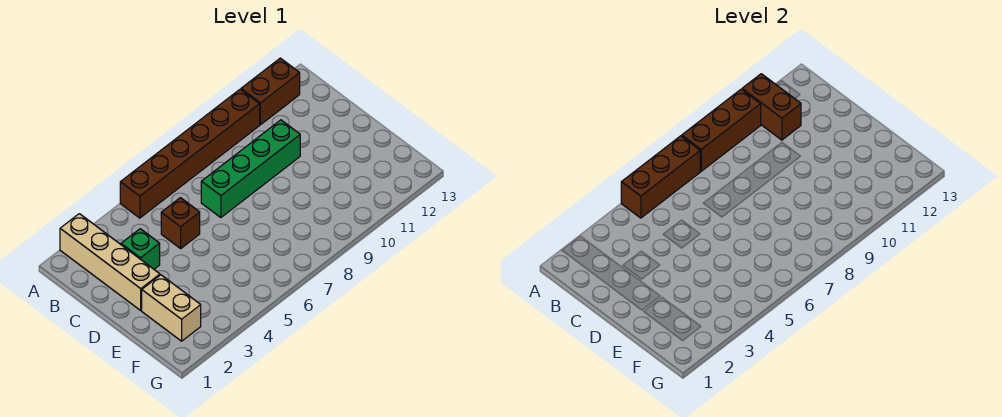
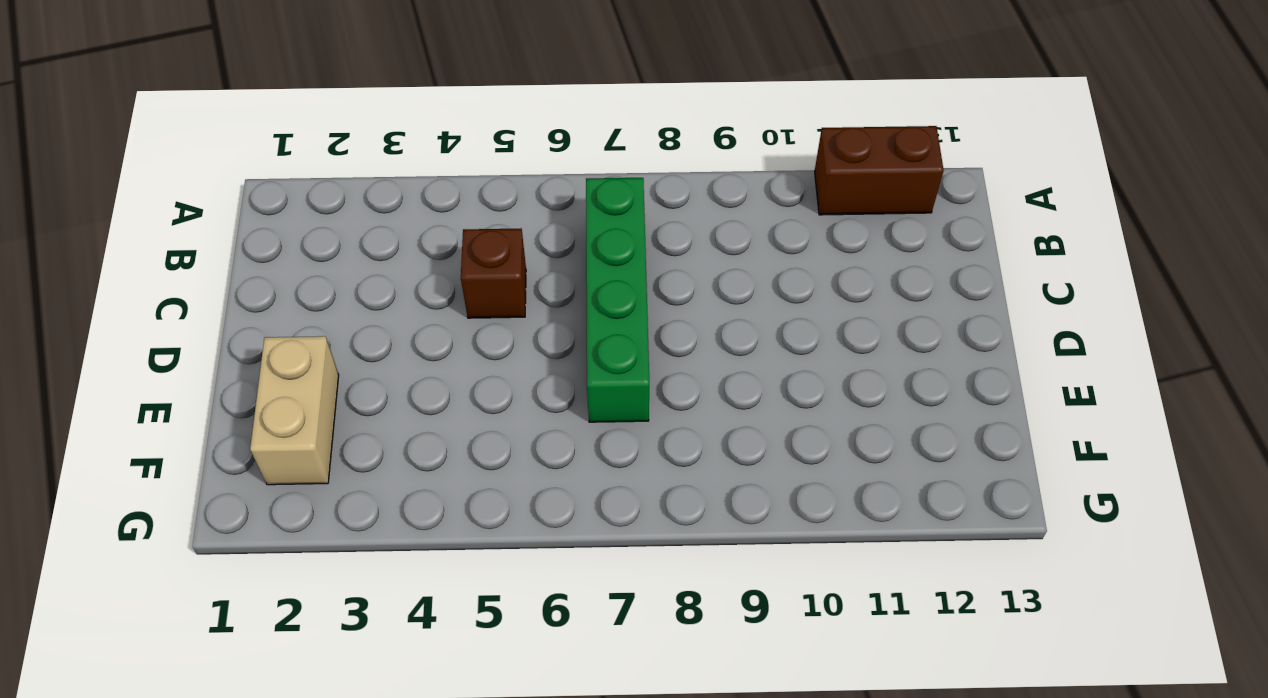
green brick B7:E7 level 1 -> green brick C7:C10 level 1
none -> tan brick A2:D2 level 1
none -> brown brick A5:A10 level 1

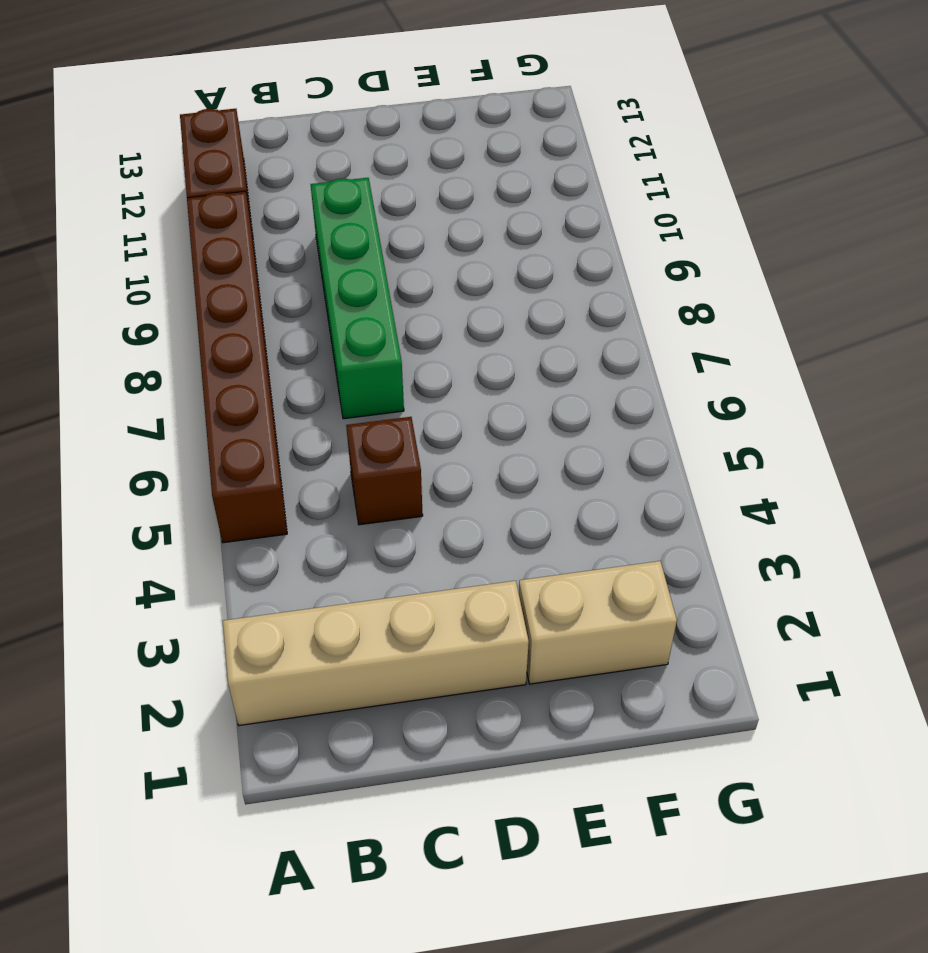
none -> green brick C3 level 1
none -> brown brick A5:A7 level 2

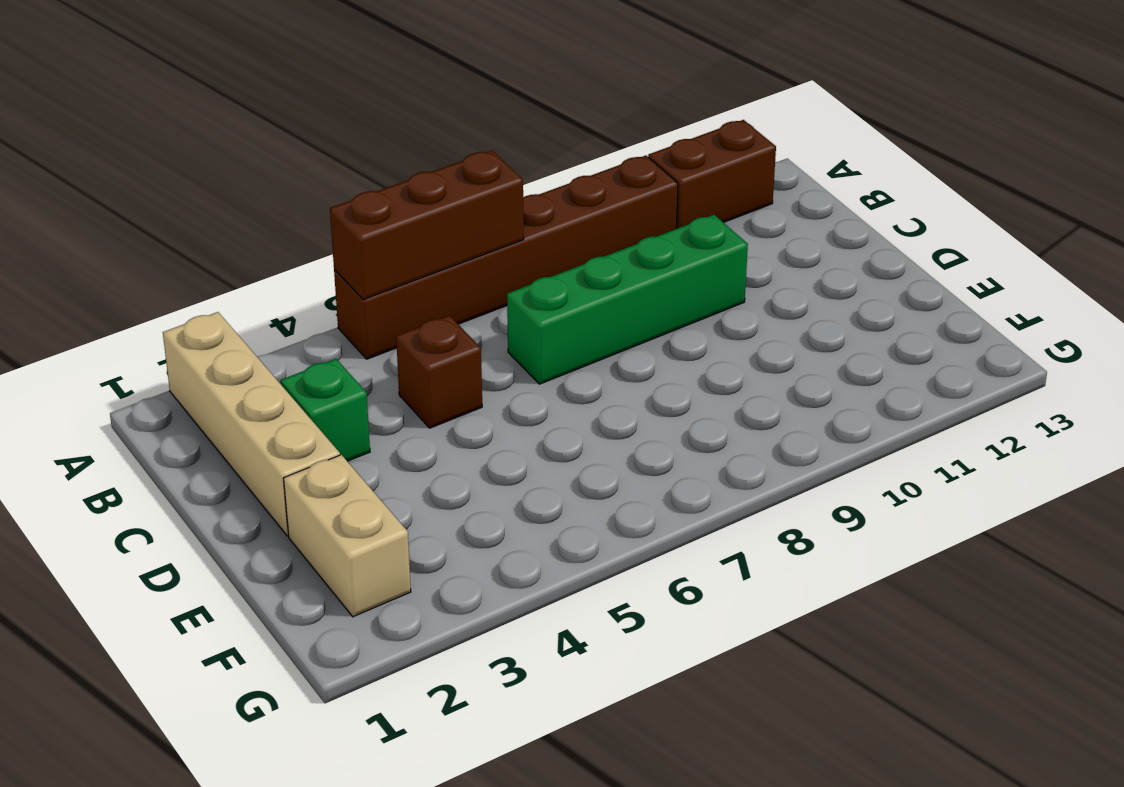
none -> brown brick A8:A10 level 2
none -> brown brick A11:B11 level 2

